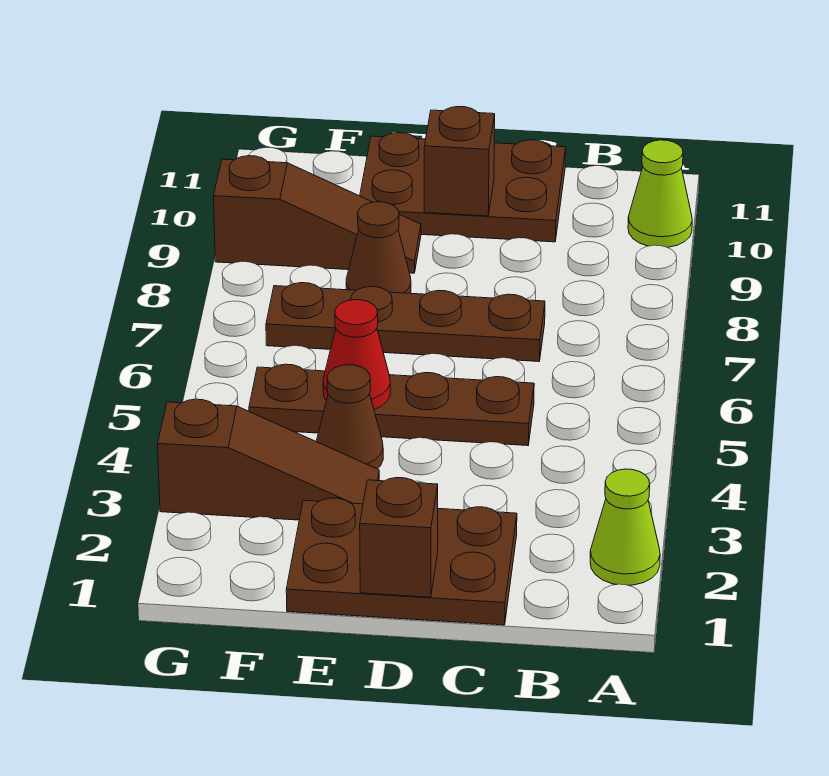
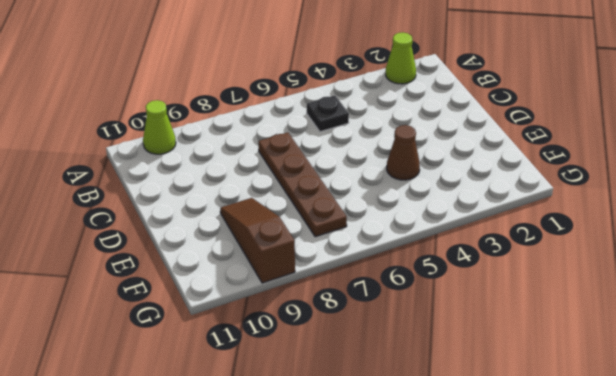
black plate B5 level 1 -> none
none -> brown plate C1:E2 level 1
none -> brown plate C5:F5 level 1
none -> brown plate C10:E11 level 1

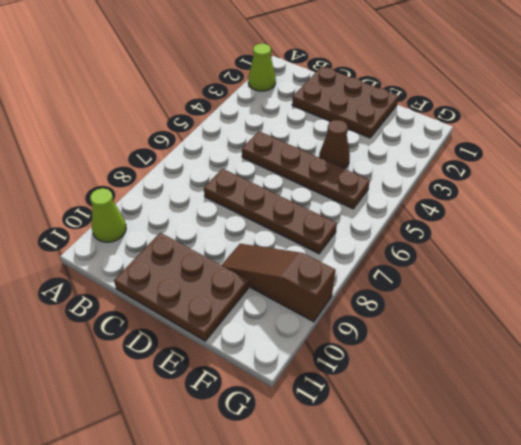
none -> brown slope E3:G3 level 1 top G
none -> brown cone E8 level 1
none -> brown brick D1 level 2

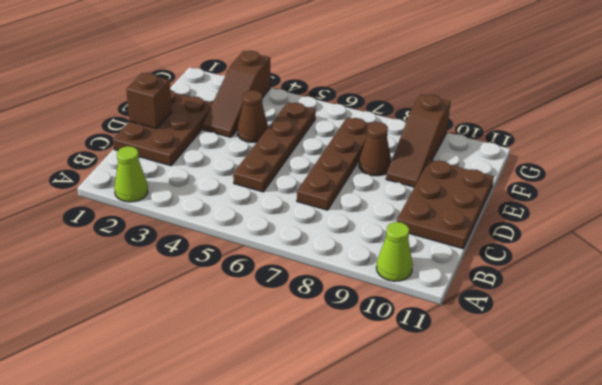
none -> brown brick D10 level 2
none -> red cone E5 level 2

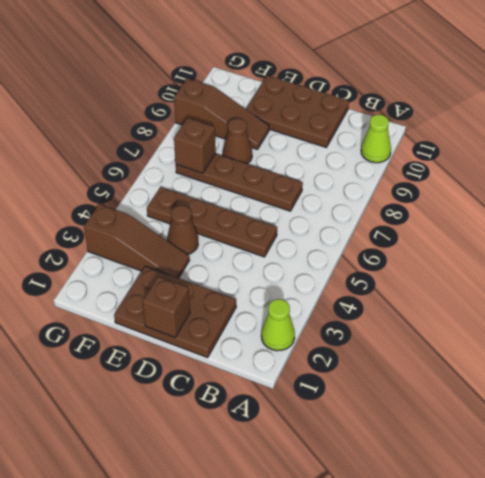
brown brick F7 level 2 -> brown brick D10 level 2
none -> red cone E5 level 2

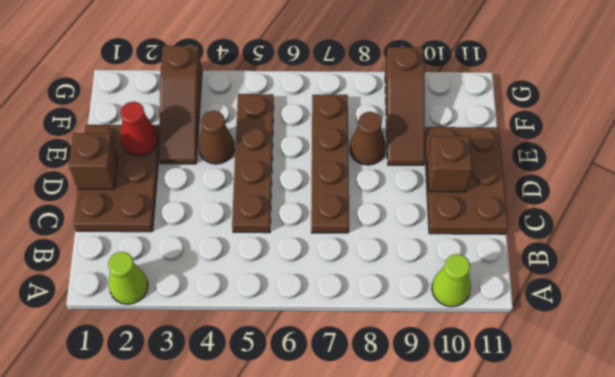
red cone E2 level 2 -> red cone E5 level 2

